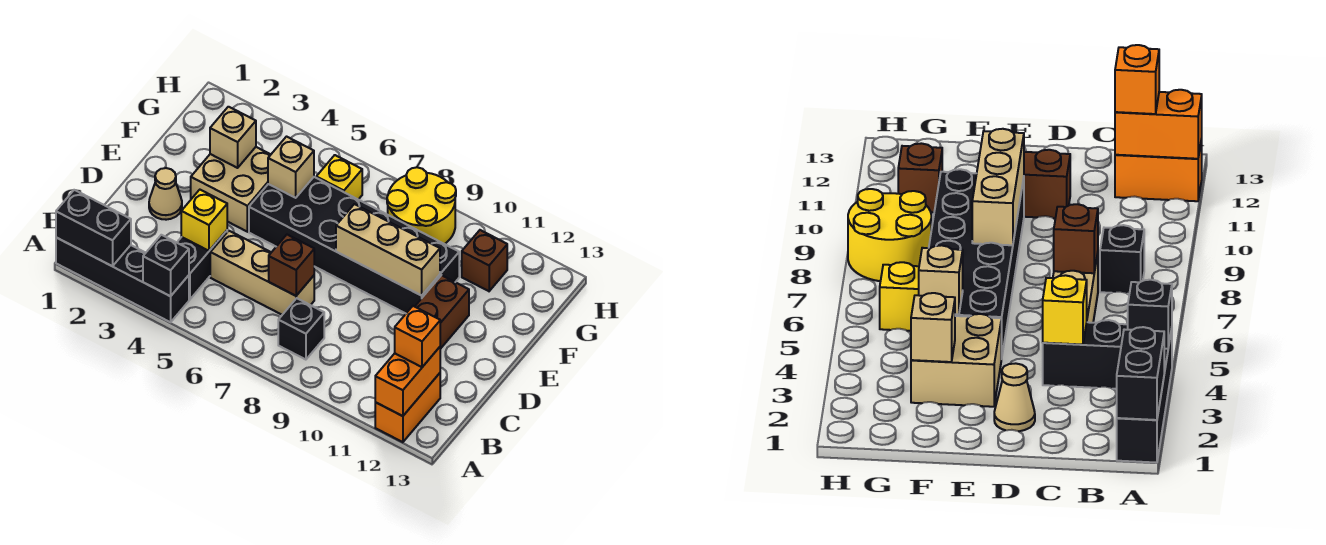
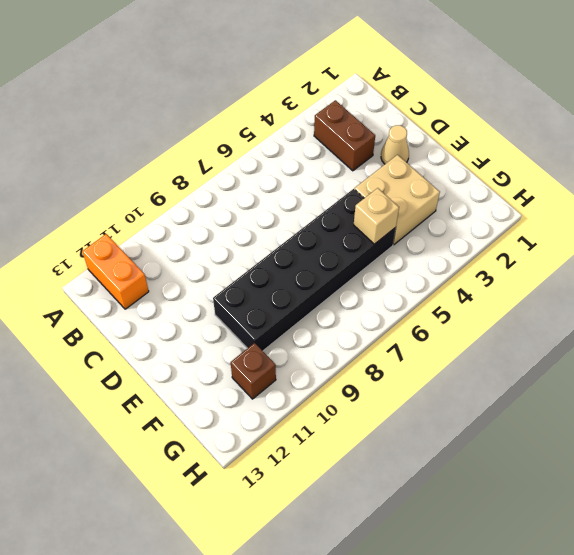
brown brick B3:C3 level 1 -> brown brick D11:E11 level 1
none -> black brick A1:A4 level 1
none -> black brick B4:C4 level 1
none -> black brick B8 level 1

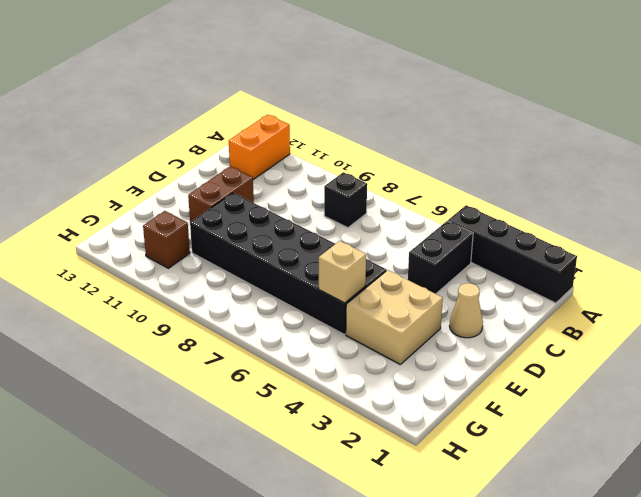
none -> tan brick C5:C7 level 1
none -> yellow brick G6 level 1
none -> yellow round brick G8:H9 level 1

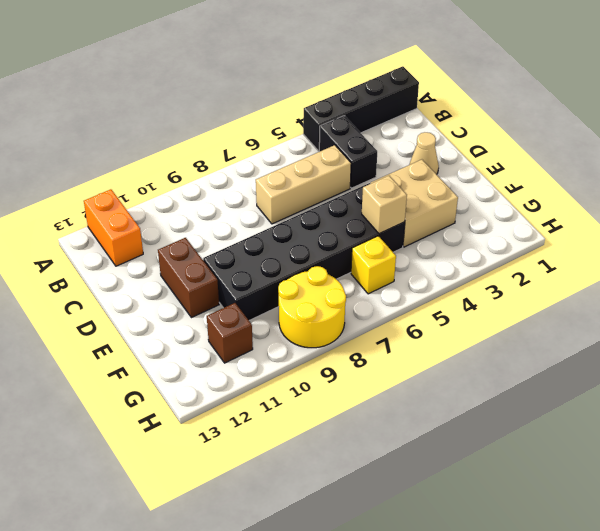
none -> black brick B8 level 1
none -> black brick A1:A2 level 2
none -> black brick A4 level 2

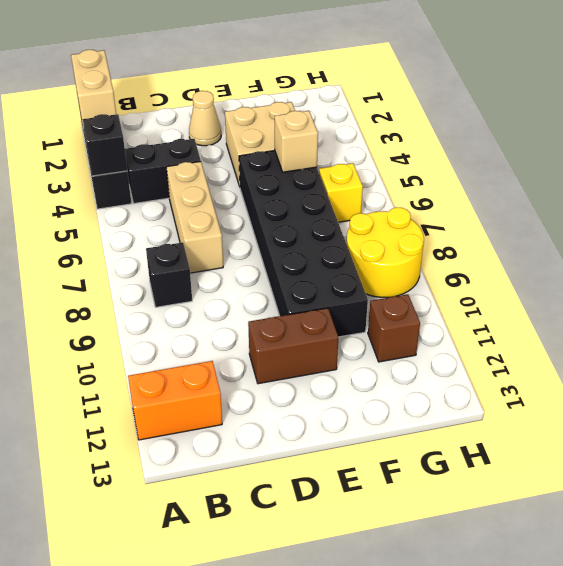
tan brick A1:A2 level 2 -> black brick A1:A2 level 2
none -> orange brick A12:B12 level 2
none -> yellow brick C4 level 2
none -> brown brick C7 level 2

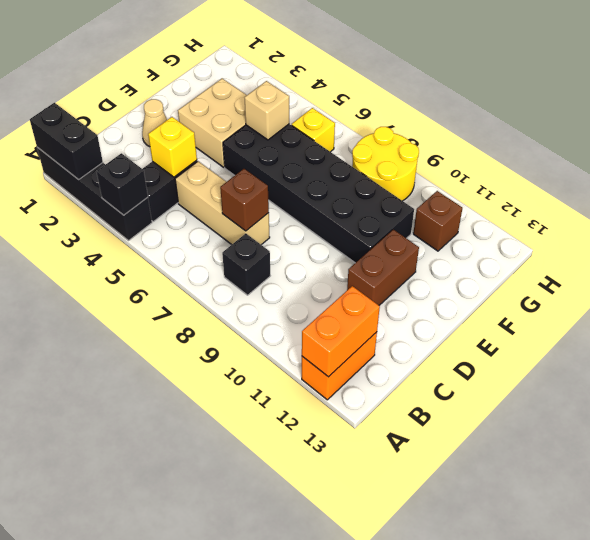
none -> tan brick E8:E10 level 2
none -> tan brick F3 level 2
none -> orange brick B12 level 3

